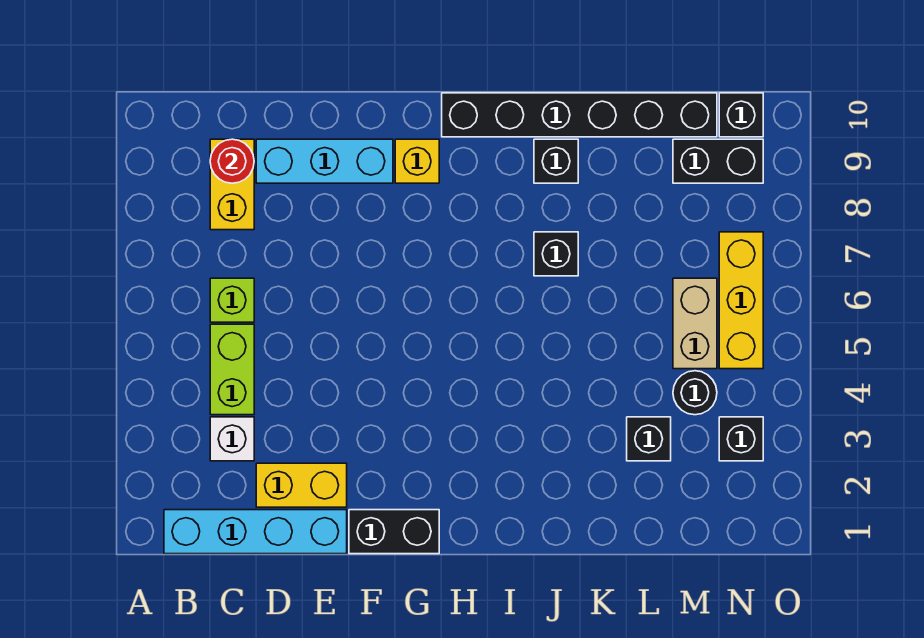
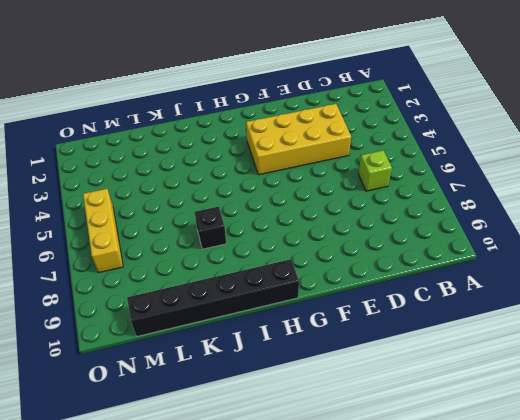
yellow brick D3:G4 level 1 -> none
none -> cyan brick B1:E1 level 1
none -> white brick C3 level 1
none -> lime brick C4:C5 level 1

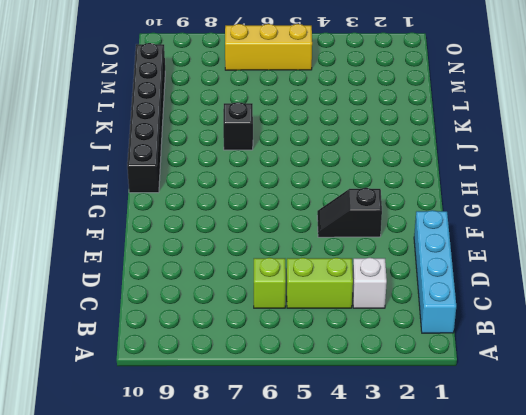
black slope F3:F4 level 1 top 3 -> none
none -> yellow brick C8:C9 level 1
none -> yellow brick D2:E2 level 1
none -> cyan brick D9:F9 level 1

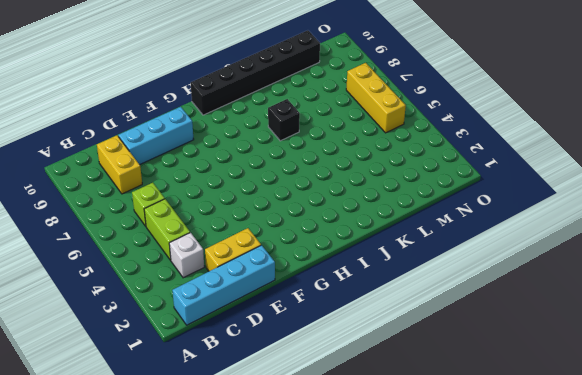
none -> black brick F1:G1 level 1
none -> yellow brick G9 level 1
none -> black brick J9 level 1

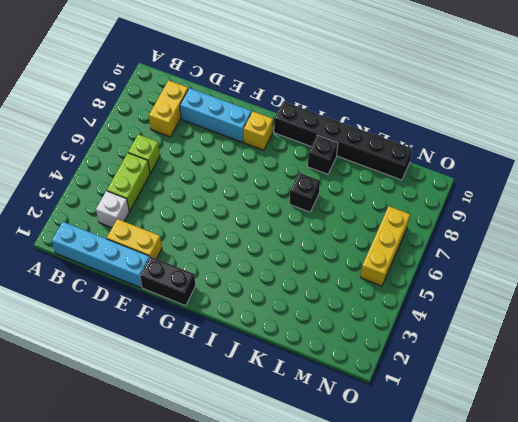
none -> black brick L3 level 1
none -> black round brick M4 level 1
none -> tan brick M5:M6 level 1

